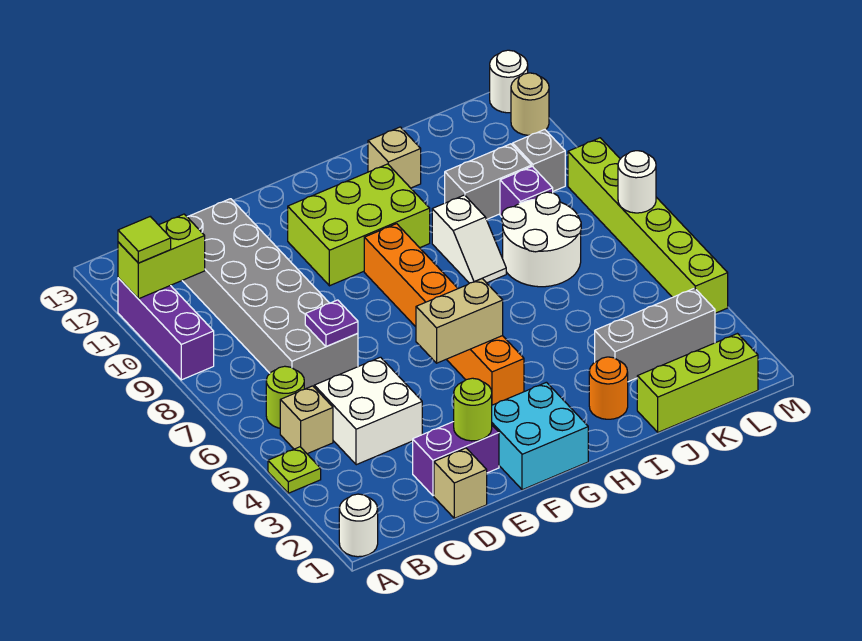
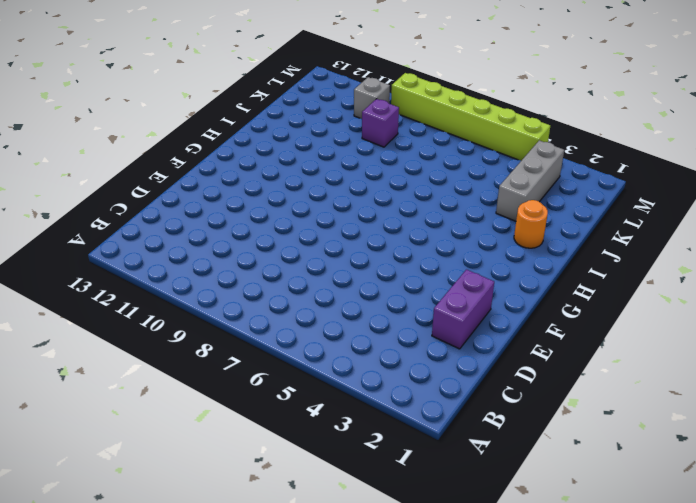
none -> white round brick A1 level 1
none -> lime plate A4 level 1
none -> purple brick A9:A11 level 1
none -> tan brick B5 level 1

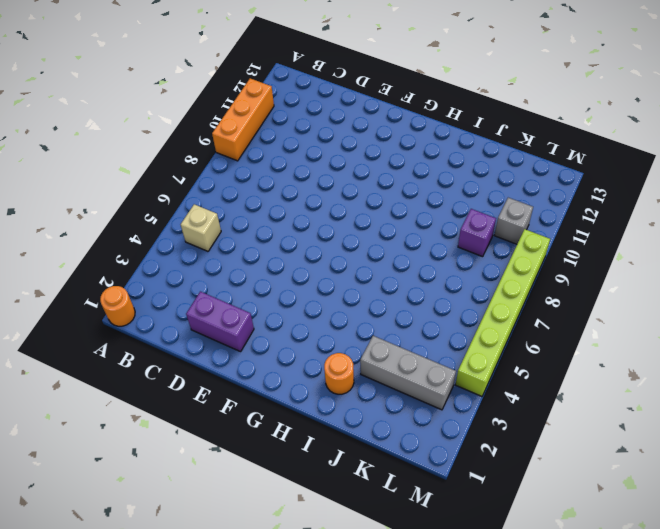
orange round brick A1 level 1 -> white round brick A1 level 1
orange brick A9:A11 level 1 -> purple brick A9:A11 level 1
none -> lime plate A4 level 1
none -> lime round brick B6 level 1
none -> white brick C4:D5 level 1
none -> grey brick C7:D12 level 1

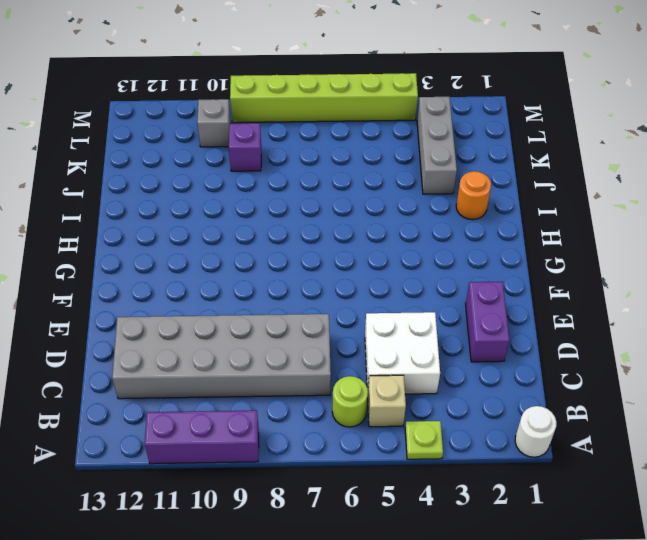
none -> tan brick D1 level 1
none -> cyan brick F1:G2 level 1
none -> lime brick F10:H11 level 1
none -> orange brick G4:G9 level 1

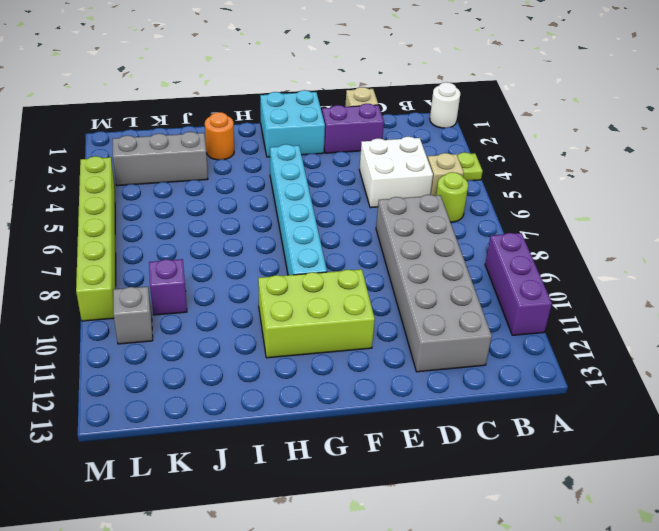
cyan brick G4:G9 level 1 -> orange brick G4:G9 level 1
none -> white slope I8:I9 level 1 top 9
none -> tan brick I12 level 1
none -> lime brick J1:L1 level 1
none -> white round brick J7:K8 level 1

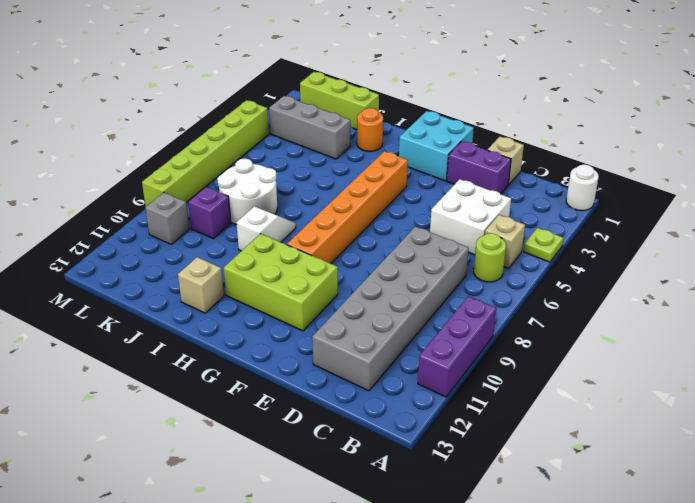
none -> grey brick J10:K10 level 1
none -> tan round brick M12 level 1
none -> white round brick M13 level 1
none -> lime brick A11:B11 level 2

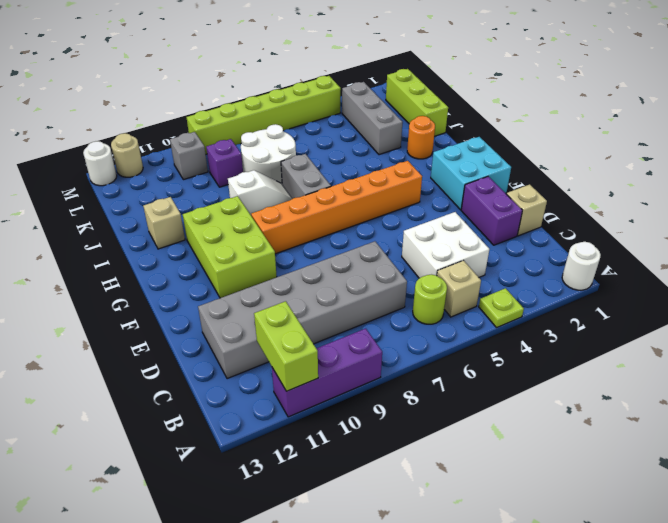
grey brick H7:I7 level 1 -> grey brick J10:K10 level 1
none -> purple plate D7 level 2
none -> lime round brick E2 level 2
none -> tan brick F5:G5 level 2
none -> white round brick M7 level 2

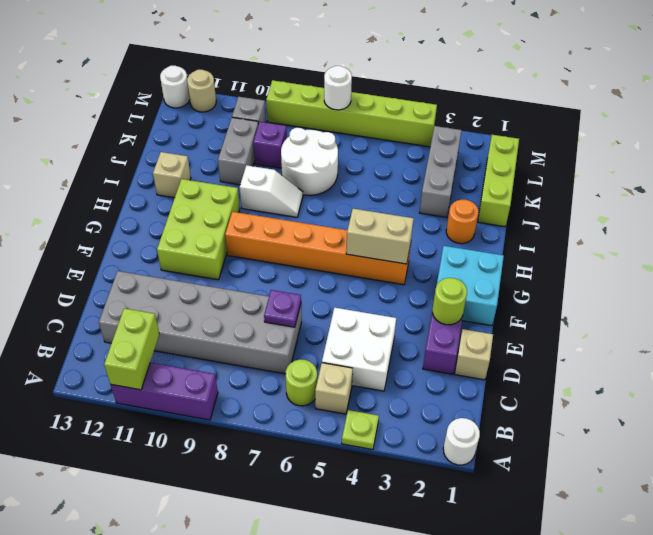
tan brick G4:G5 level 2 -> tan brick F5:G5 level 2
none -> lime tile A11 level 3

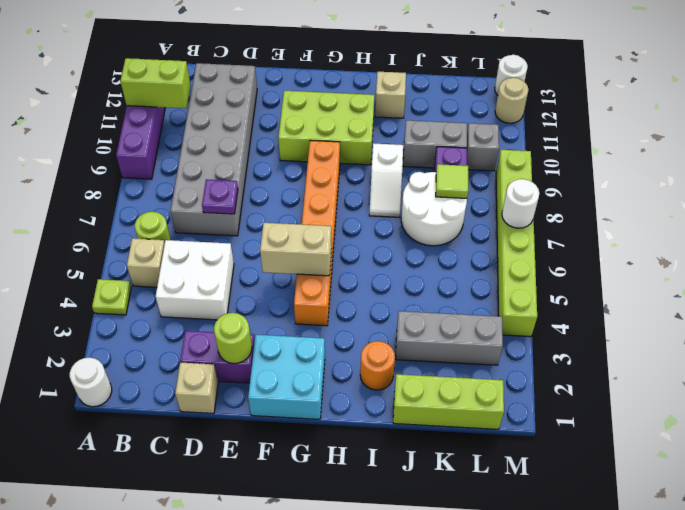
lime tile K8 level 2 -> lime tile A11 level 3

